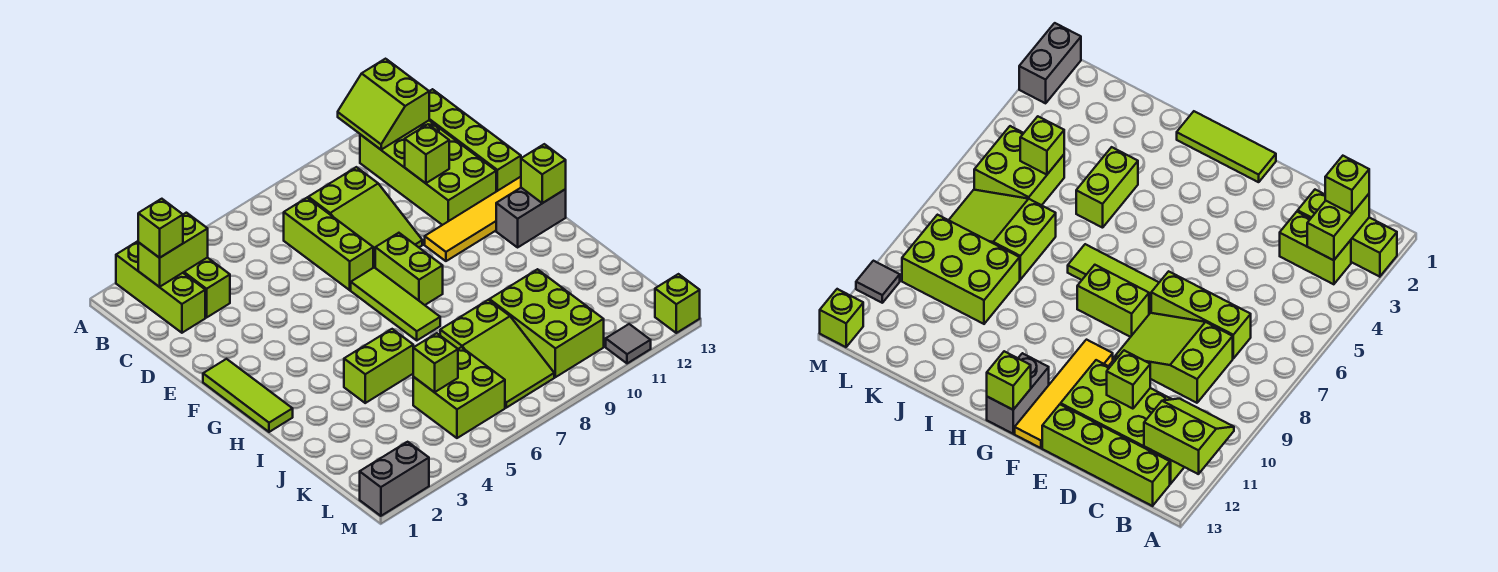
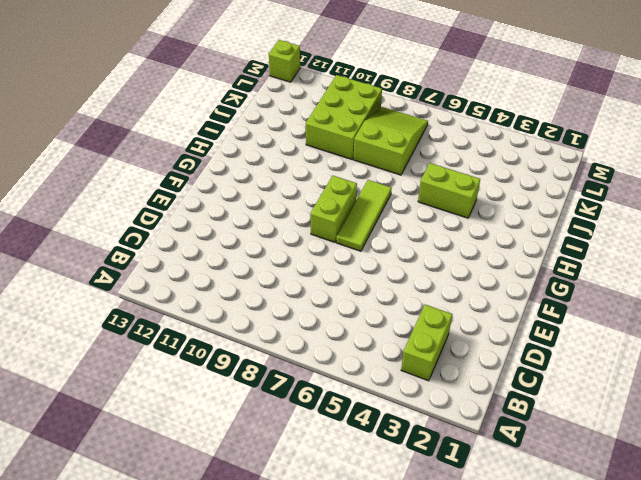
none -> lime brick A2:C2 level 1
none -> lime brick B11:E12 level 1
none -> lime brick B13:E13 level 1

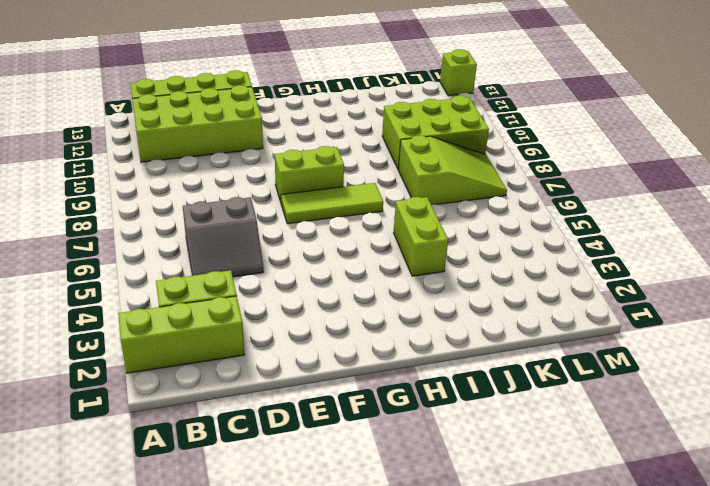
grey slope C5:D6 level 1 top 6 -> none
none -> lime brick C7:E7 level 1
none -> lime slope C8:E9 level 1 top C
none -> lime tile F1:H1 level 1

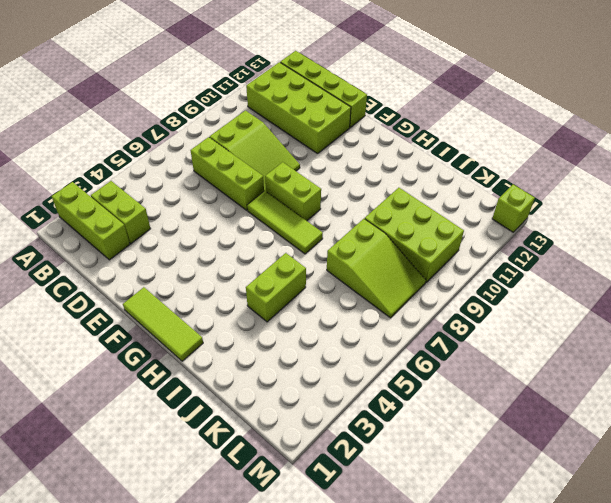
none -> yellow tile F10:F13 level 1
none -> grey brick G12:G13 level 1
none -> lime brick K5:L6 level 1

